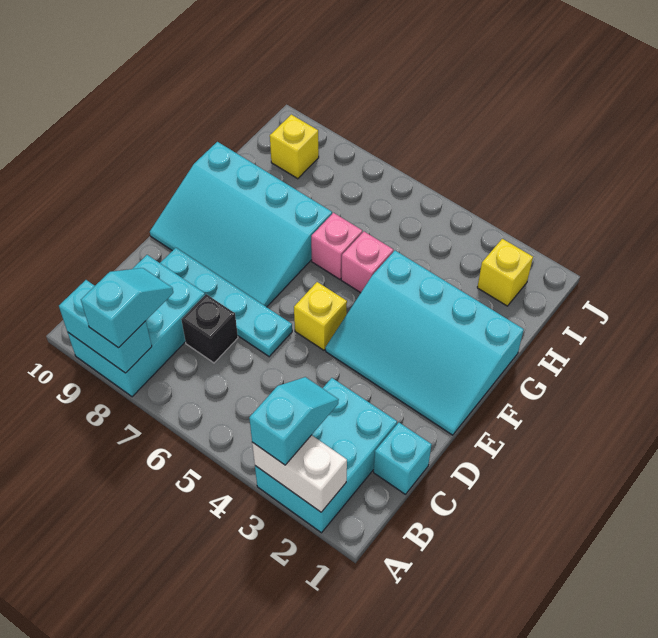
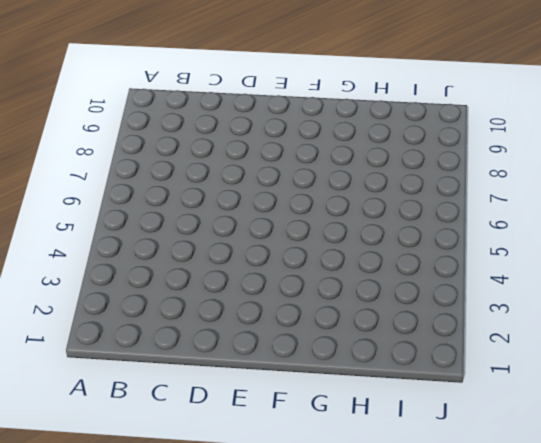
none -> cyan brick A2:C3 level 1
none -> cyan brick A8:C9 level 1
none -> cyan brick C1 level 1

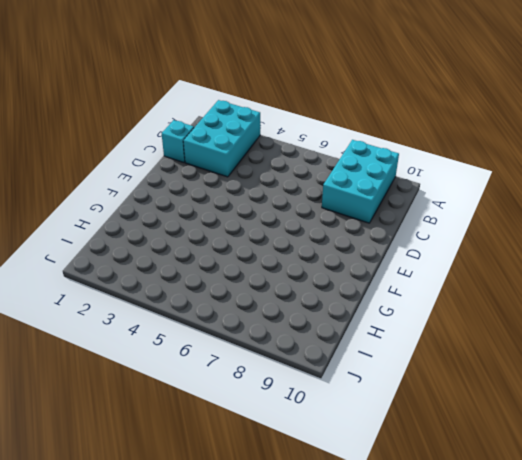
none -> black brick C7 level 1
none -> cyan plate D6:D9 level 1
none -> cyan slope E1:G4 level 1 top G

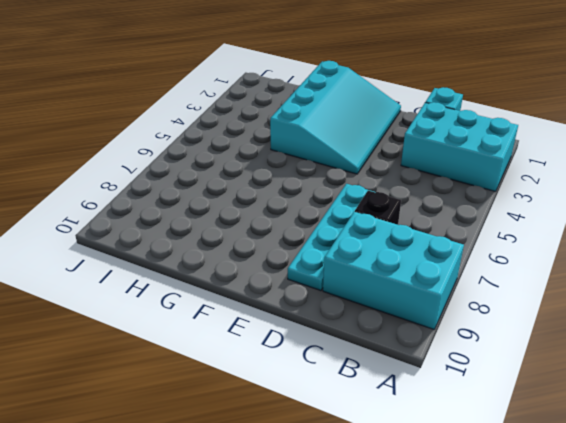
none -> yellow brick E5 level 1
none -> cyan slope E7:G10 level 1 top G
none -> pink brick G5 level 1

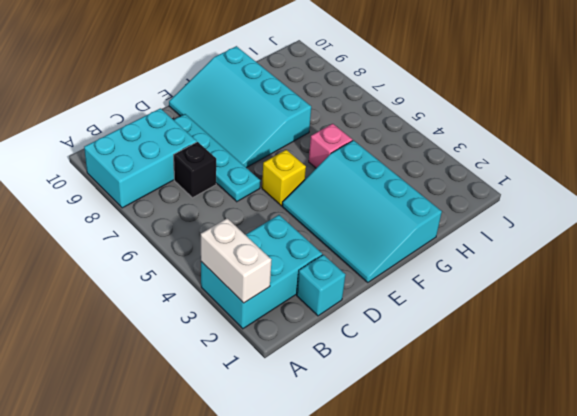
none -> pink brick G6 level 1
none -> yellow brick I2 level 1
none -> yellow brick I9 level 1

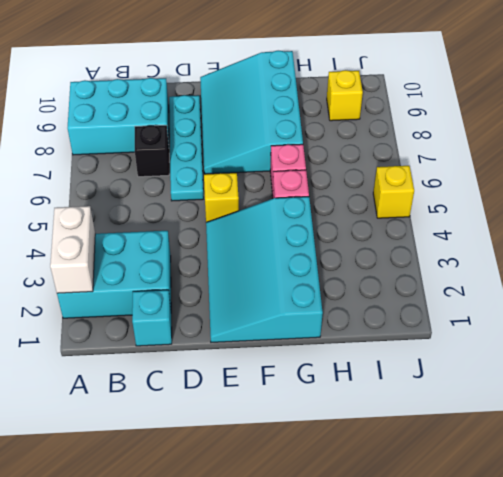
yellow brick J5 level 1 -> yellow brick I2 level 1
none -> cyan brick A8:A9 level 2
none -> cyan slope A3:B3 level 3 top A
none -> cyan slope A8:B8 level 3 top A

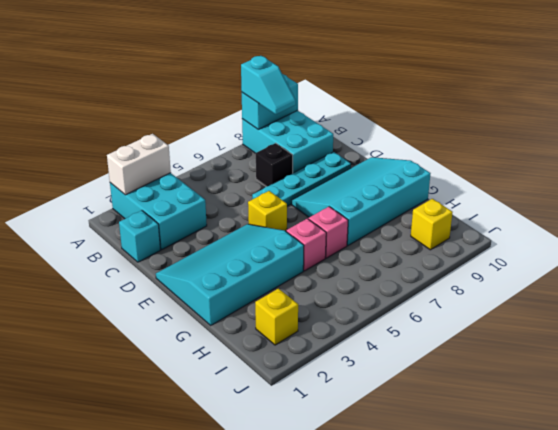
none -> cyan slope A3:B3 level 3 top A

